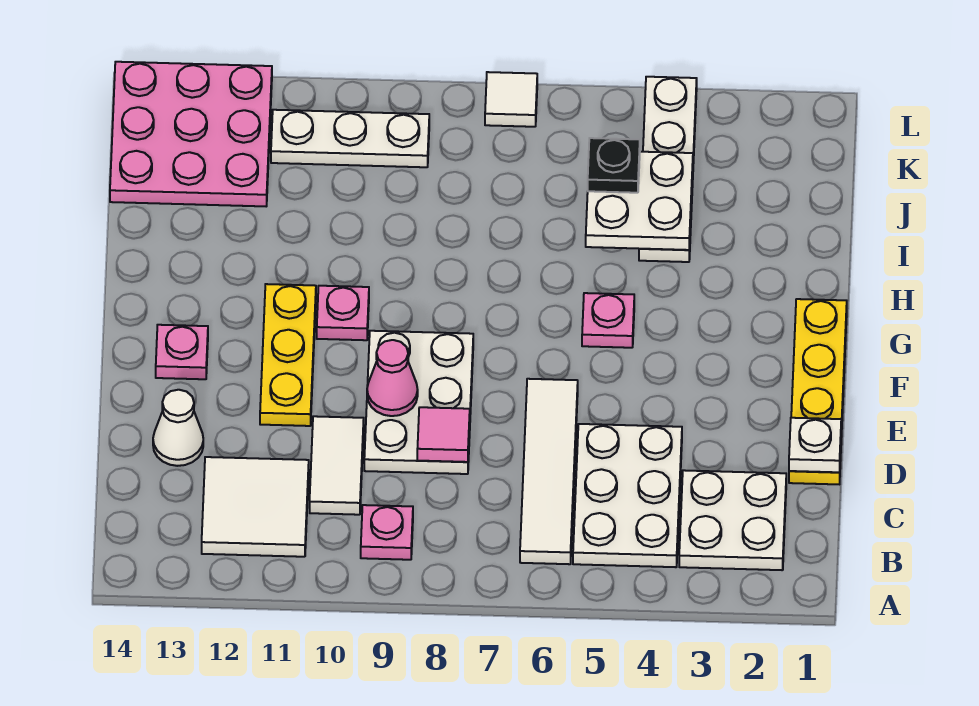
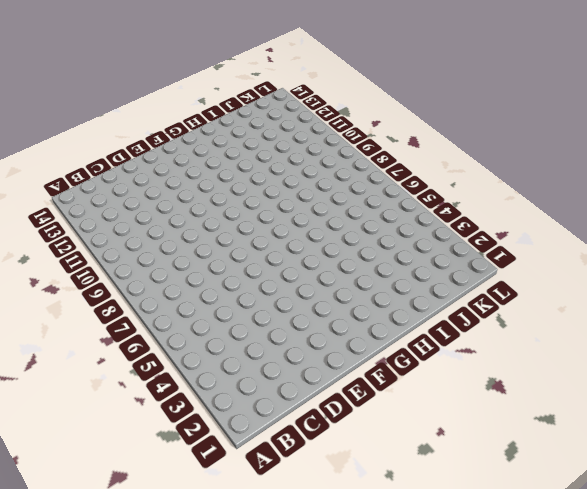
none -> white plate B2:C3 level 1
none -> white plate B4:D5 level 1
none -> white tile B6:E6 level 1

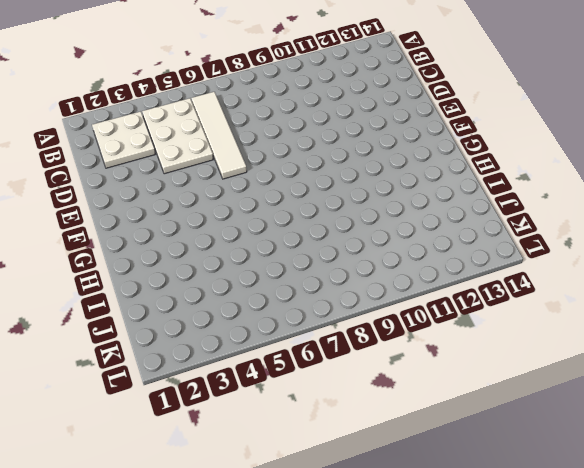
none -> pink plate B9 level 1
none -> white tile B11:C12 level 1
none -> white tile C10:D10 level 1

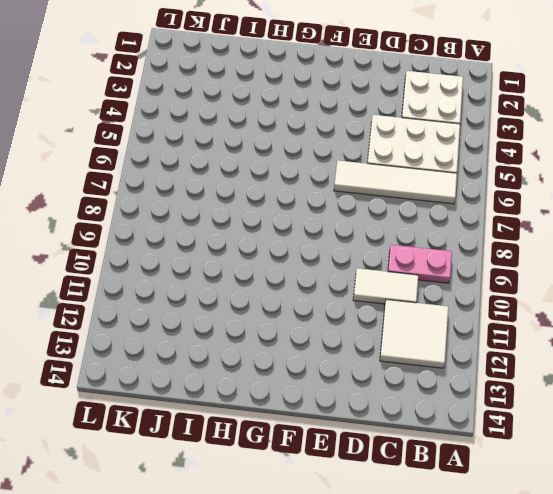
pink plate B9:C9 level 1 -> pink plate B9 level 1
none -> yellow plate D1:G1 level 1
none -> white plate D8:F9 level 1
none -> white cone D13 level 1

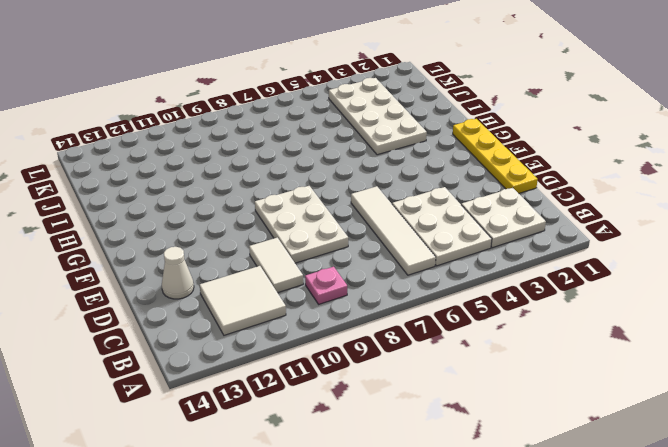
white plate H3:K4 level 1 -> white plate I4:L4 level 1
none -> yellow plate E11:G11 level 1
none -> pink plate F13 level 1
none -> pink plate G5 level 1

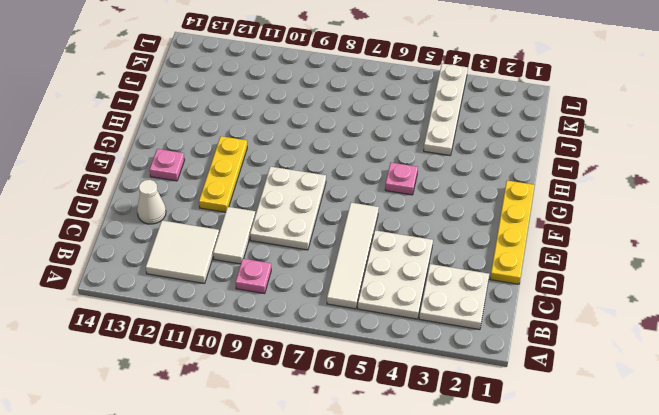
none -> pink plate G10 level 1
none -> pink plate J12:L14 level 1
none -> white plate K9:K11 level 1

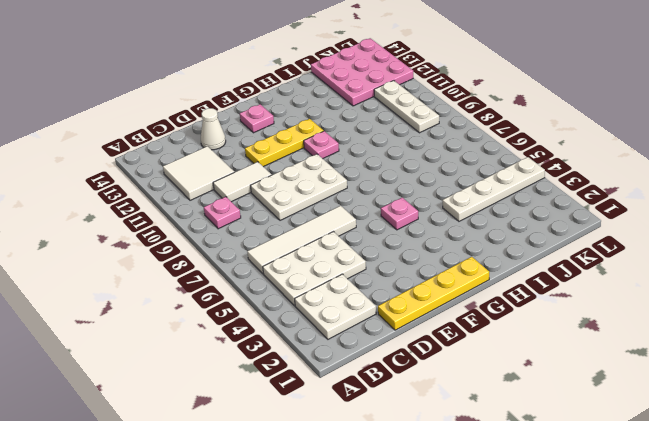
none -> white tile L7 level 1
none -> white plate D1 level 2
none -> pink tile D8 level 2

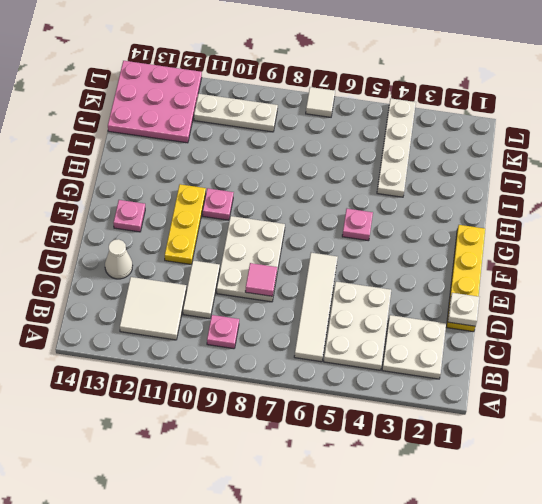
none -> pink cone E9 level 2
none -> white plate I4:J5 level 2
none -> black plate J5 level 3

